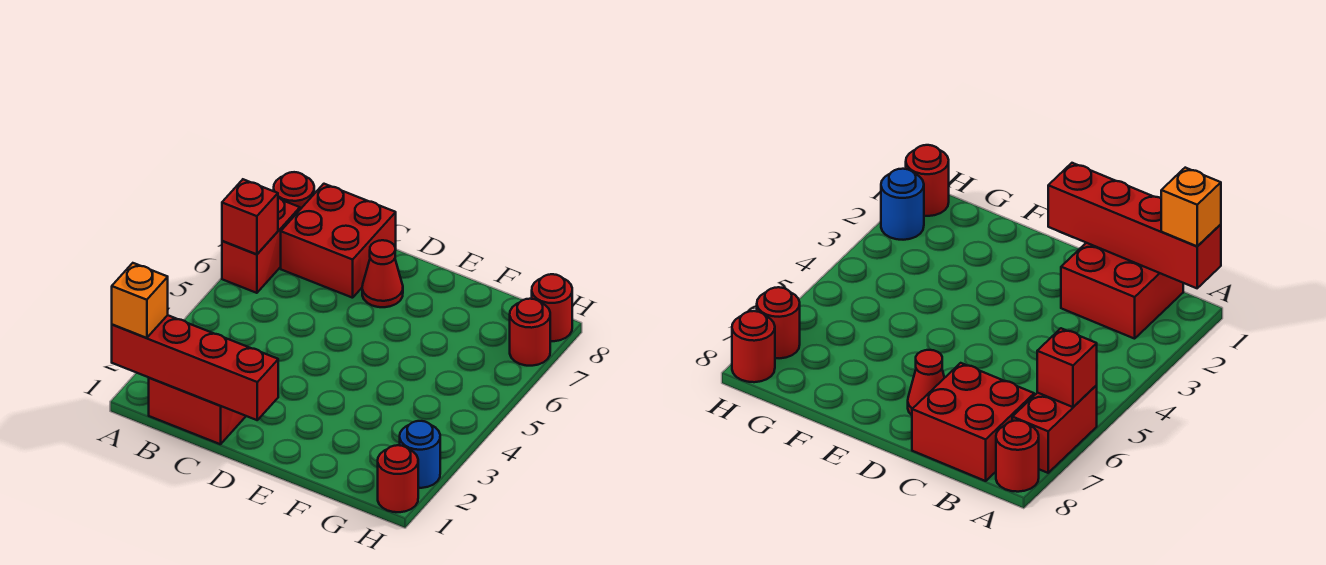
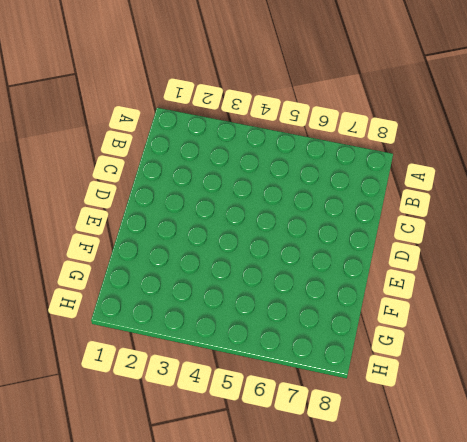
none -> red brick A6:A7 level 1
none -> red round brick A8 level 1
none -> red brick B1:C2 level 1

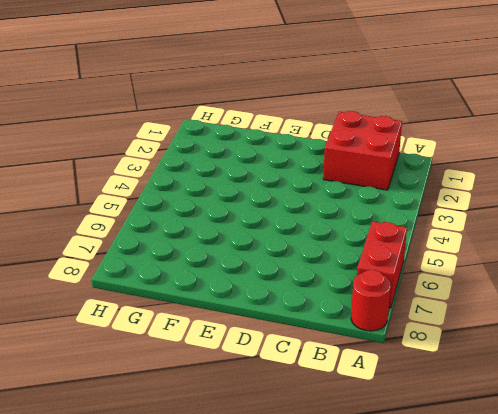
none -> red brick B7:C8 level 1
none -> red cone D7 level 1
none -> red round brick H1 level 1

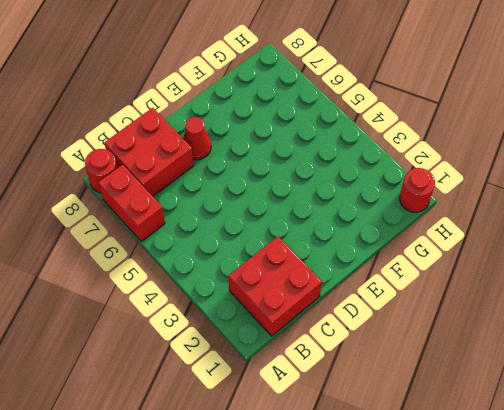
none -> blue round brick H2 level 1
none -> red round brick H7 level 1
none -> red round brick H8 level 1

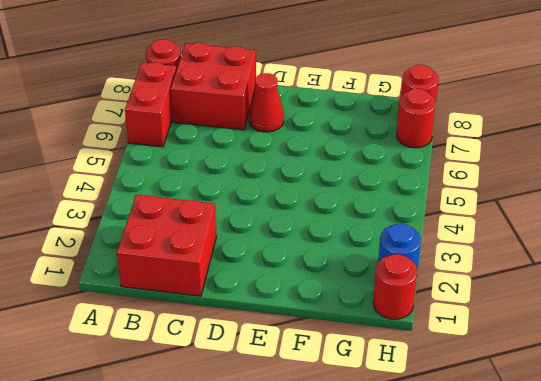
none -> red brick A1:D1 level 2
none -> red brick A6 level 2
none -> orange brick A1 level 3

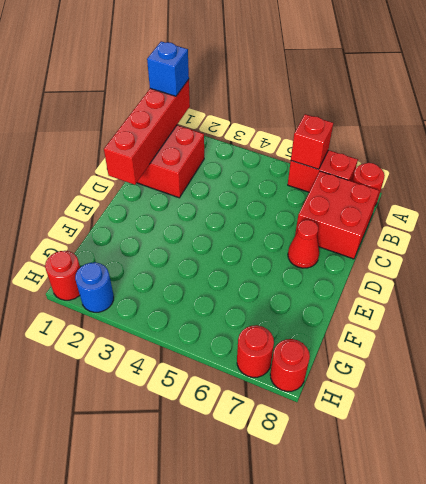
blue brick A1 level 3 -> orange brick A1 level 3

